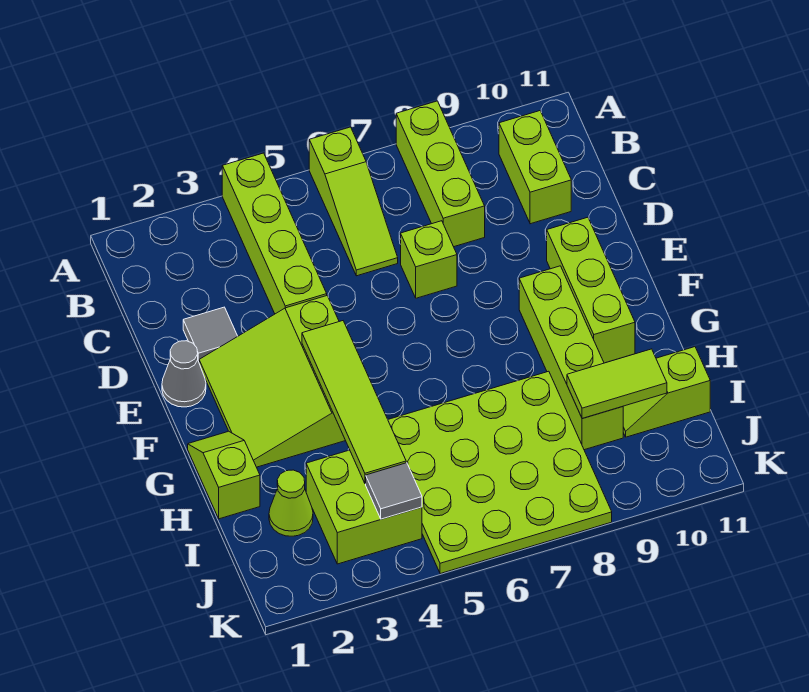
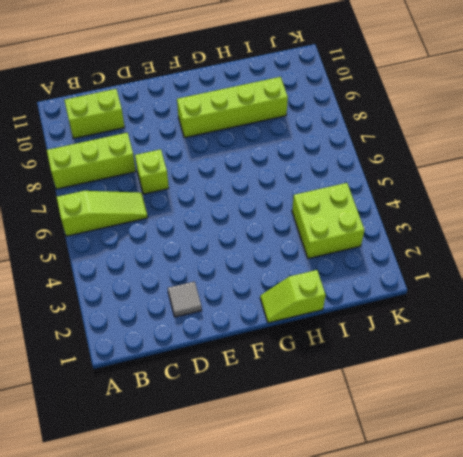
none -> lime brick A4:D4 level 1
none -> grey cone E1 level 1
none -> lime slope E2:G4 level 1 top 4

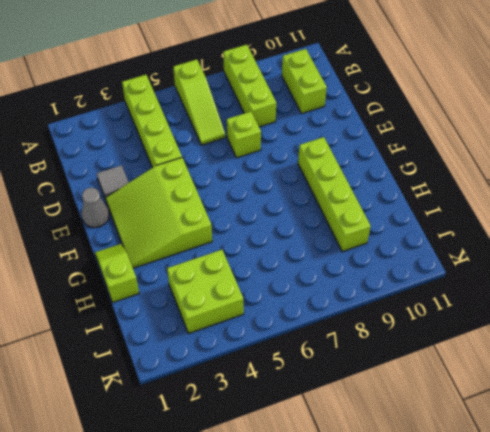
none -> lime brick E10:G10 level 1
none -> lime plate H5:K8 level 1
none -> lime cone I2 level 1

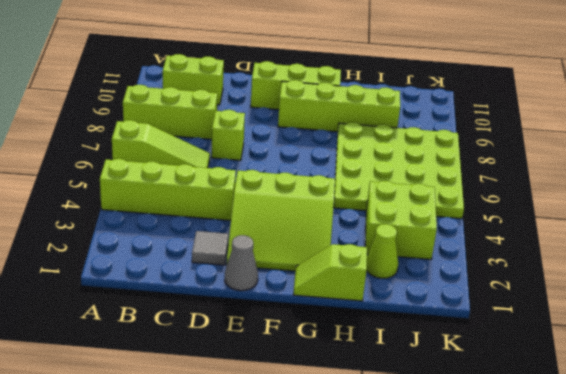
none -> lime slope I10:I11 level 1 top 11
none -> lime tile F4:I4 level 2
none -> lime tile I9:I10 level 2

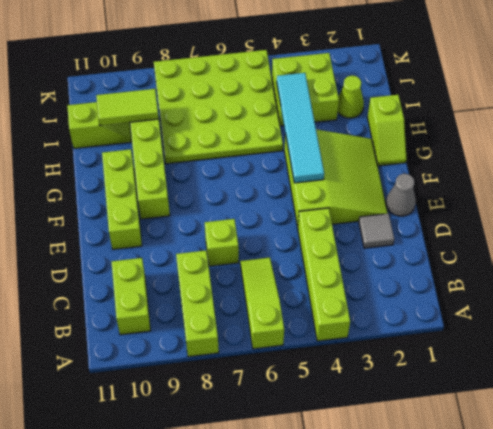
cyan tile F4:I4 level 2 -> lime tile F4:I4 level 2
none -> grey tile J4 level 2

